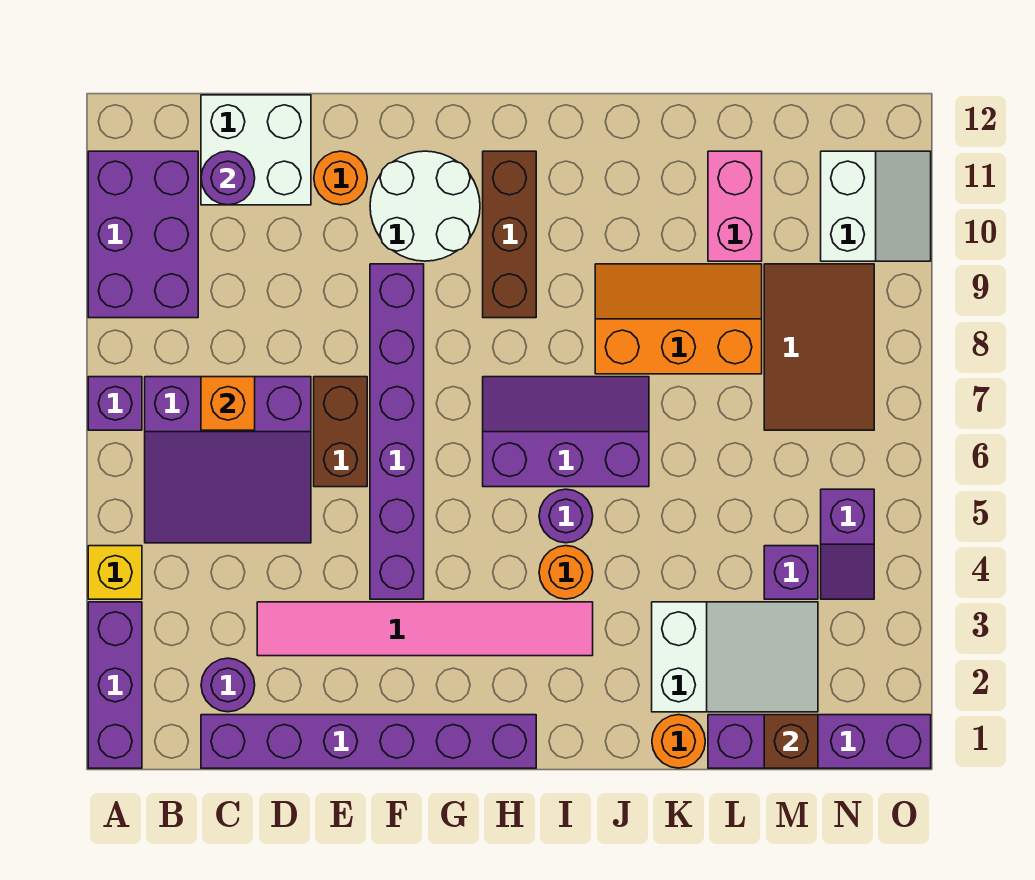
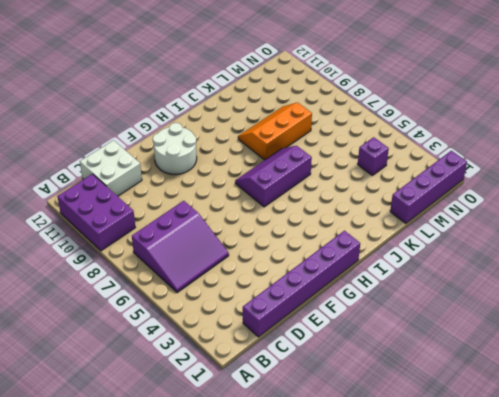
none -> purple brick A1:A3 level 1
none -> yellow brick A4 level 1
none -> purple brick A7 level 1

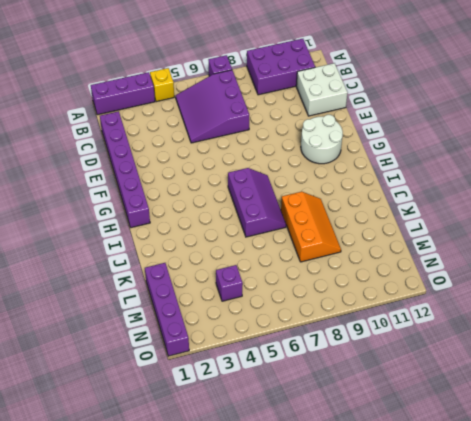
none -> purple round brick C2 level 1
none -> pink tile D3:I3 level 1
none -> brown brick E6:E7 level 1

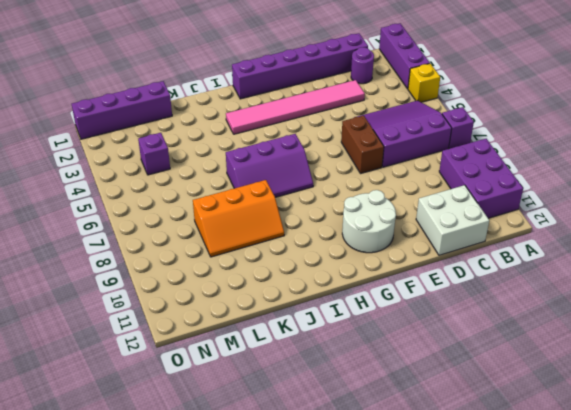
none -> orange round brick E11 level 1
none -> purple brick F4:F9 level 1
none -> brown brick H9:H11 level 1

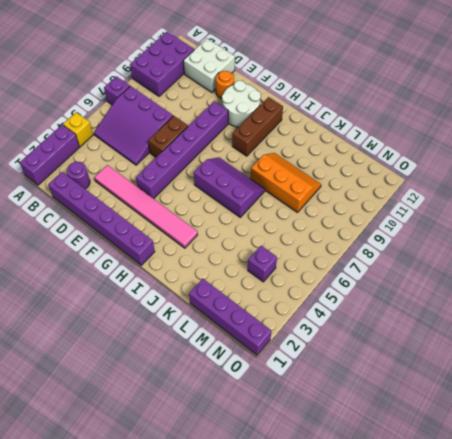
none -> orange round brick I4 level 1
none -> purple round brick I5 level 1
none -> orange round brick K1 level 1

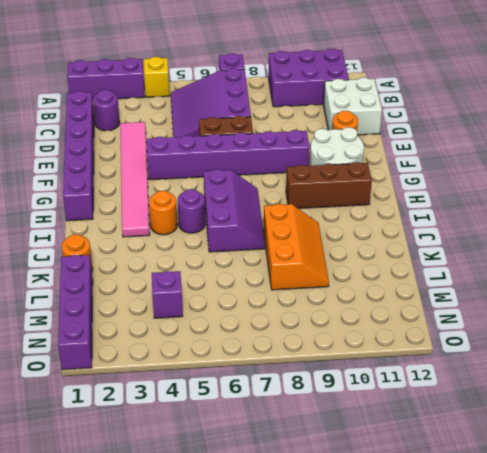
none -> white slope K2:M3 level 1 top K
none -> pink brick L10:L11 level 1
none -> brown tile M7:N9 level 1

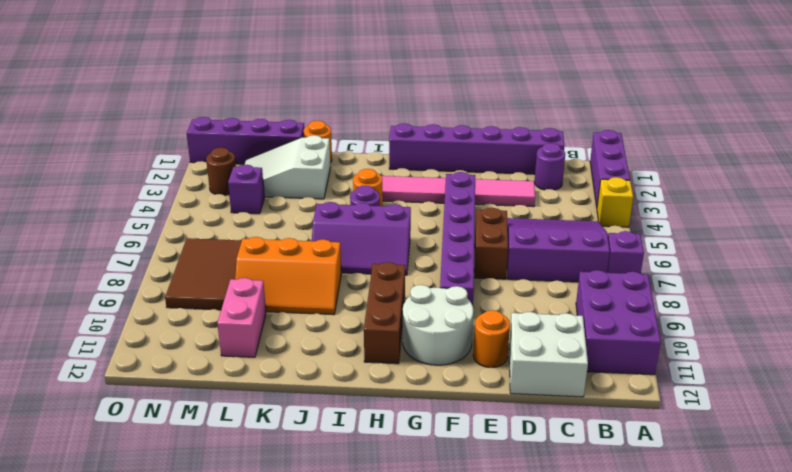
brown round brick N3 level 1 -> none
none -> purple slope N4:N5 level 1 top 5
none -> white slope N10:O11 level 1 top N
none -> orange brick C7 level 2

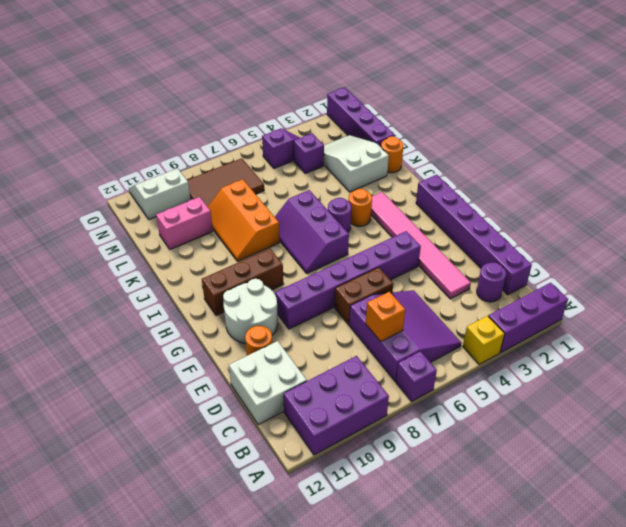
none -> purple round brick C11 level 2
none -> brown brick M1 level 2

